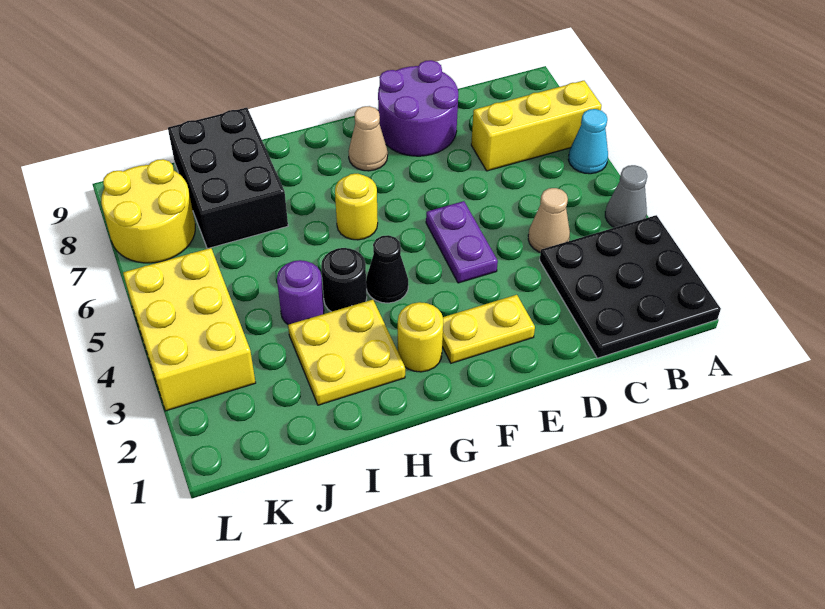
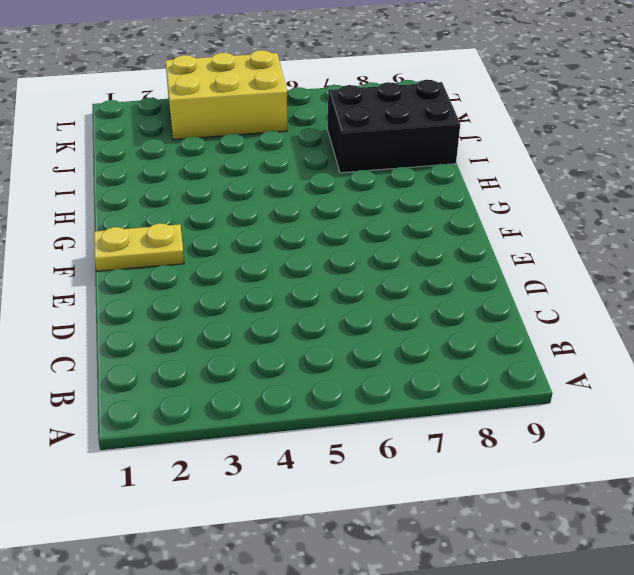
yellow plate F1:F2 level 1 -> yellow plate E2:F2 level 1
none -> black plate A1:C3 level 1
none -> grey cone A4 level 1
none -> cyan cone A6 level 1

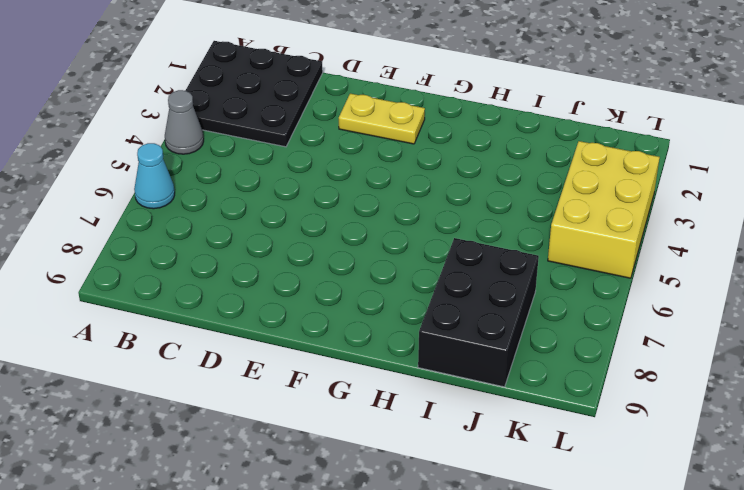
none -> yellow brick A7:C7 level 1
none -> tan cone C4 level 1
none -> purple round brick D8:E9 level 1

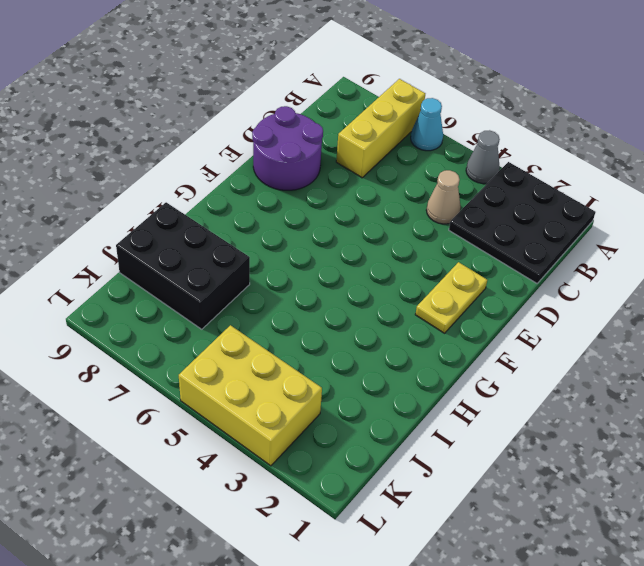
none -> purple plate E4:E5 level 1
none -> tan cone F8 level 1
none -> yellow round brick G2 level 1

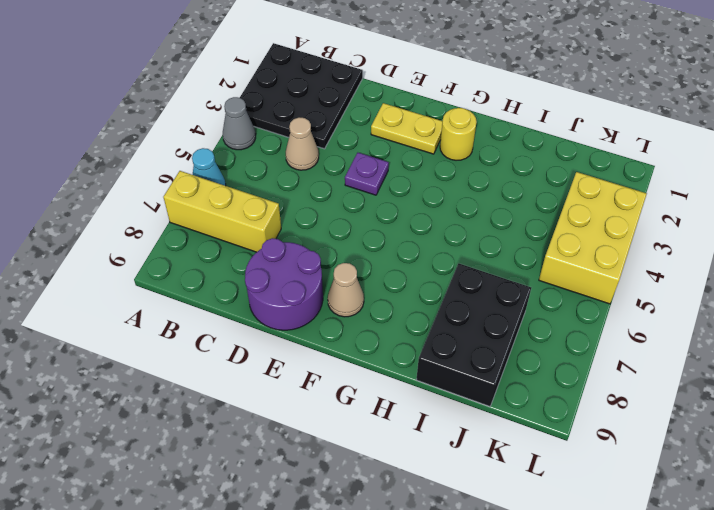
purple plate E4 level 1 -> purple plate E4:E5 level 1
none -> black cone G4 level 1
none -> yellow round brick G6 level 1
none -> yellow plate H2:I3 level 1

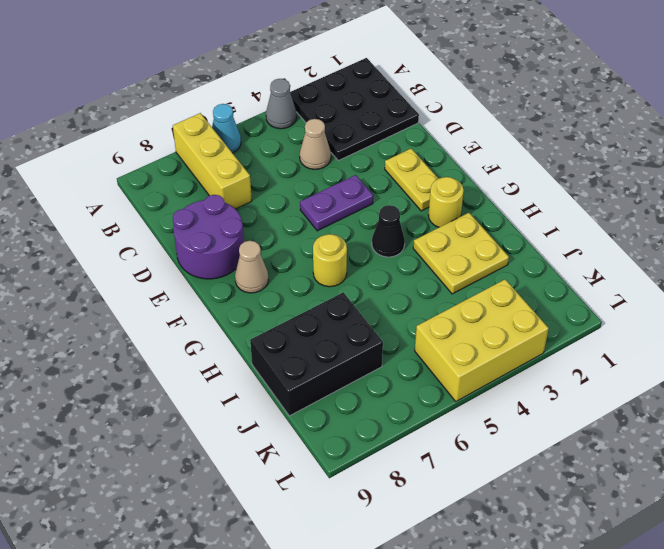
none -> black round brick H4 level 1
none -> purple round brick I4 level 1
none -> yellow round brick K7:L8 level 1

